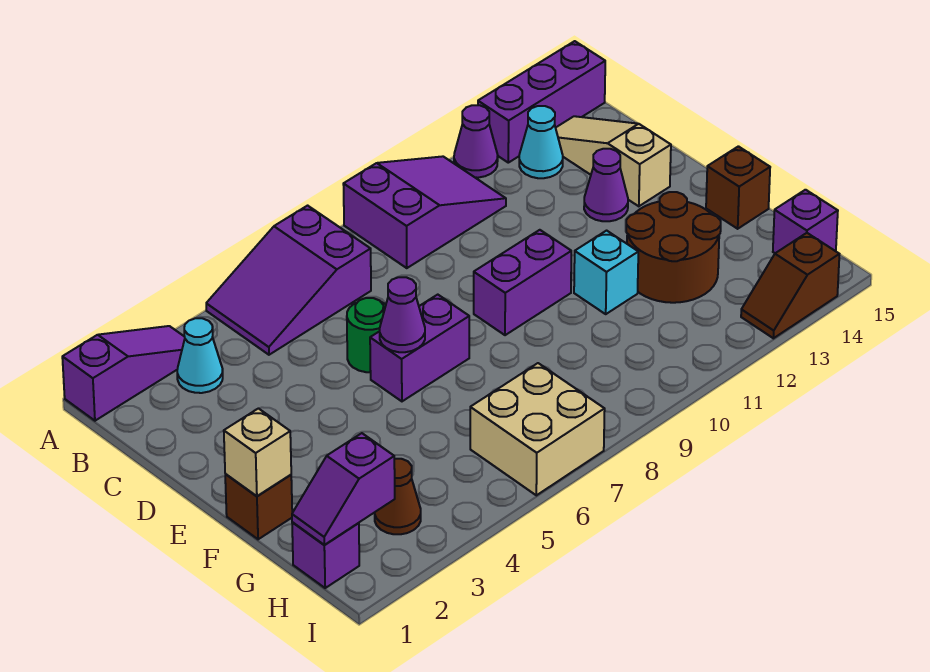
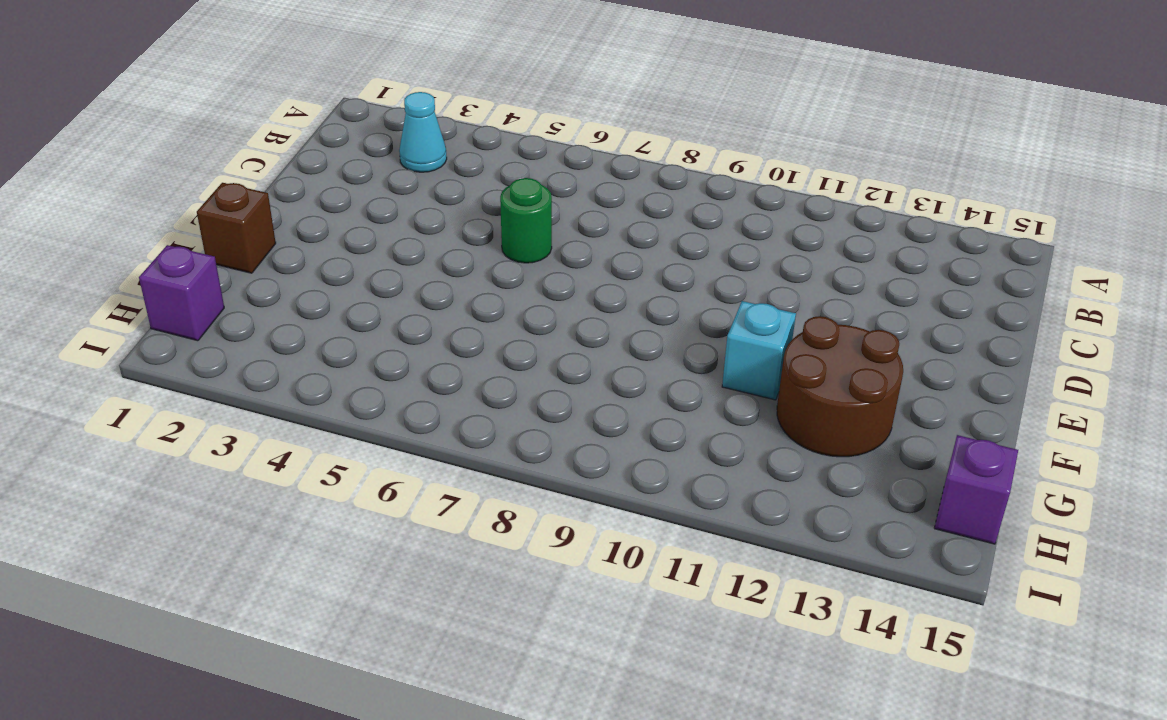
none -> purple slope A1:A3 level 1 top 1
none -> purple slope A5:B7 level 1 top 7
none -> purple slope A9:B11 level 1 top 9

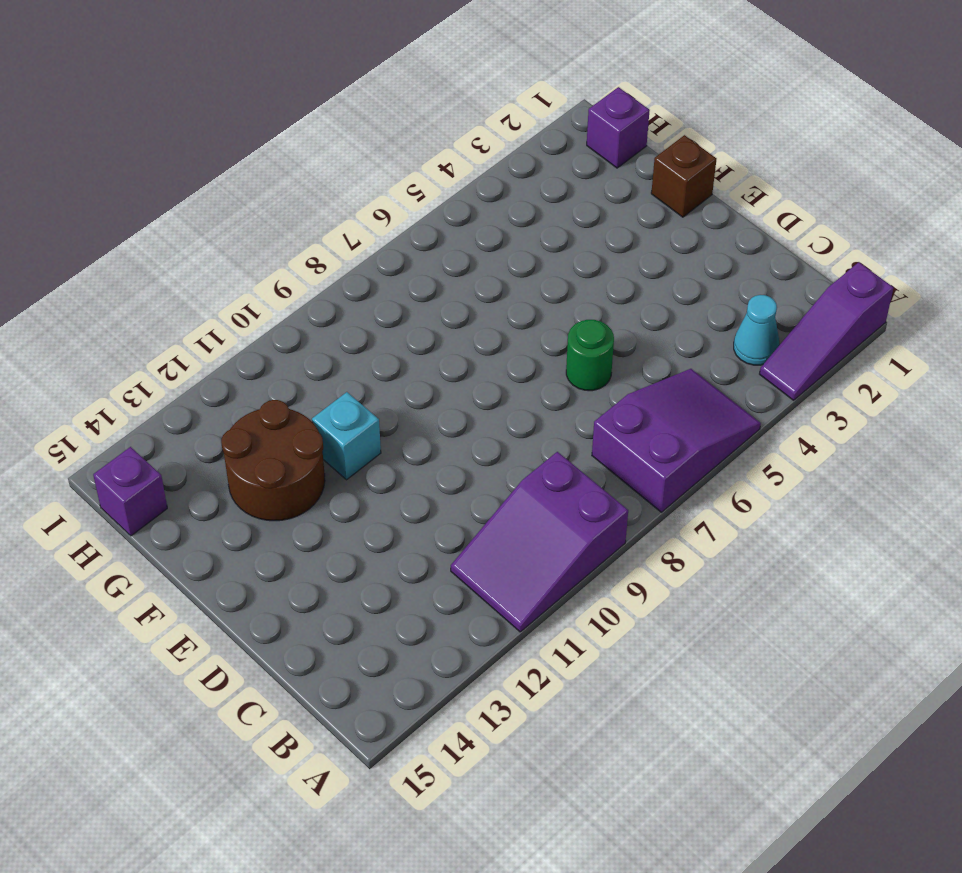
none -> purple cone A12 level 1
none -> purple brick A13:A15 level 1
none -> cyan cone B13 level 1

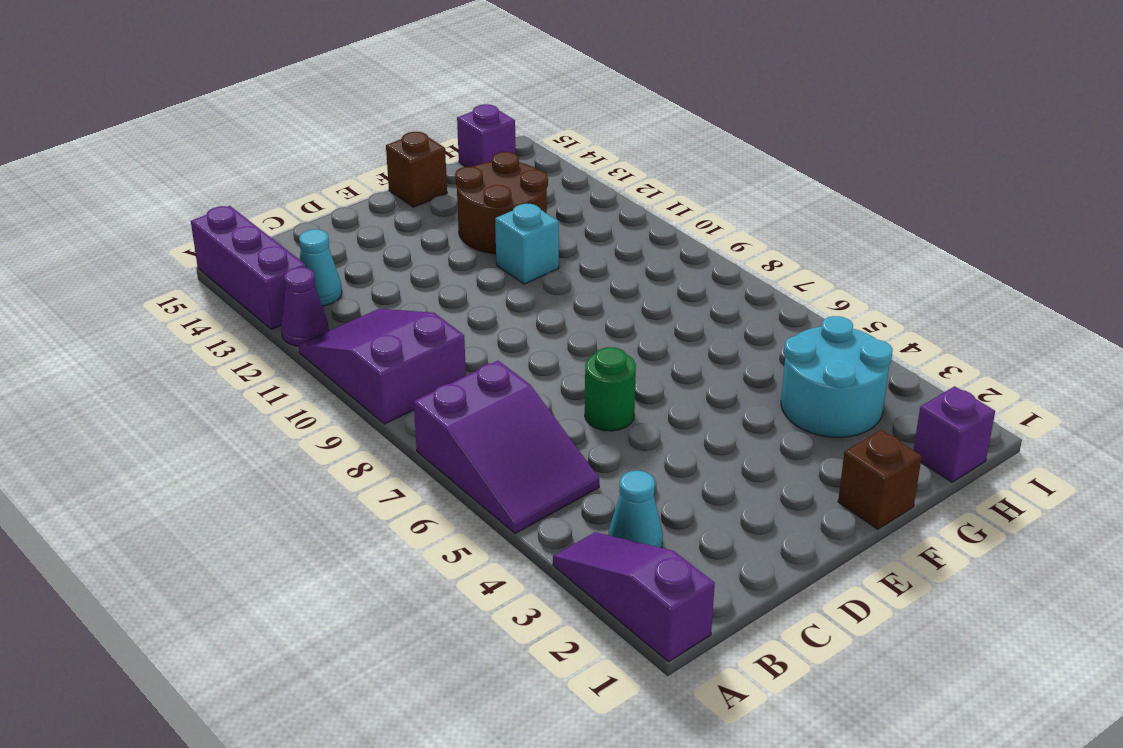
cyan round brick G3:H4 level 1 -> brown cone H3 level 1
none -> tan slope B14:D14 level 1 top D
none -> purple cone D13 level 1
none -> purple brick E6:E7 level 1

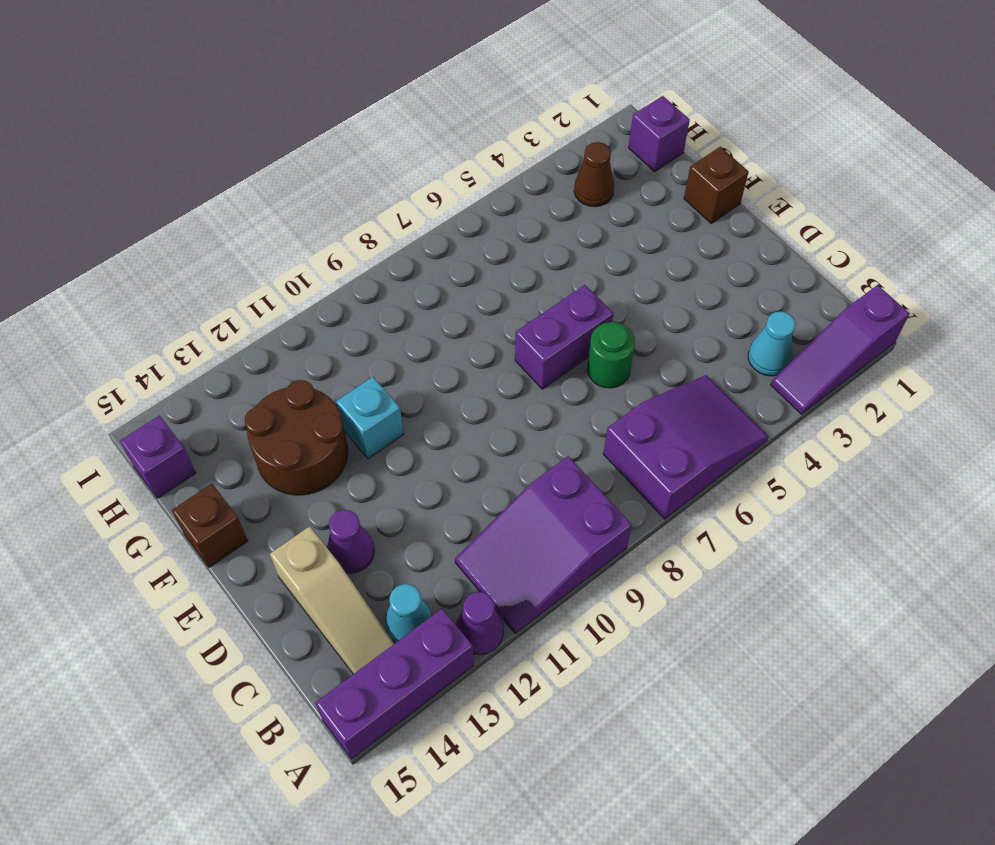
none -> purple brick E9:E10 level 1
none -> tan brick H6:I7 level 1
none -> brown slope I13:I14 level 1 top 14

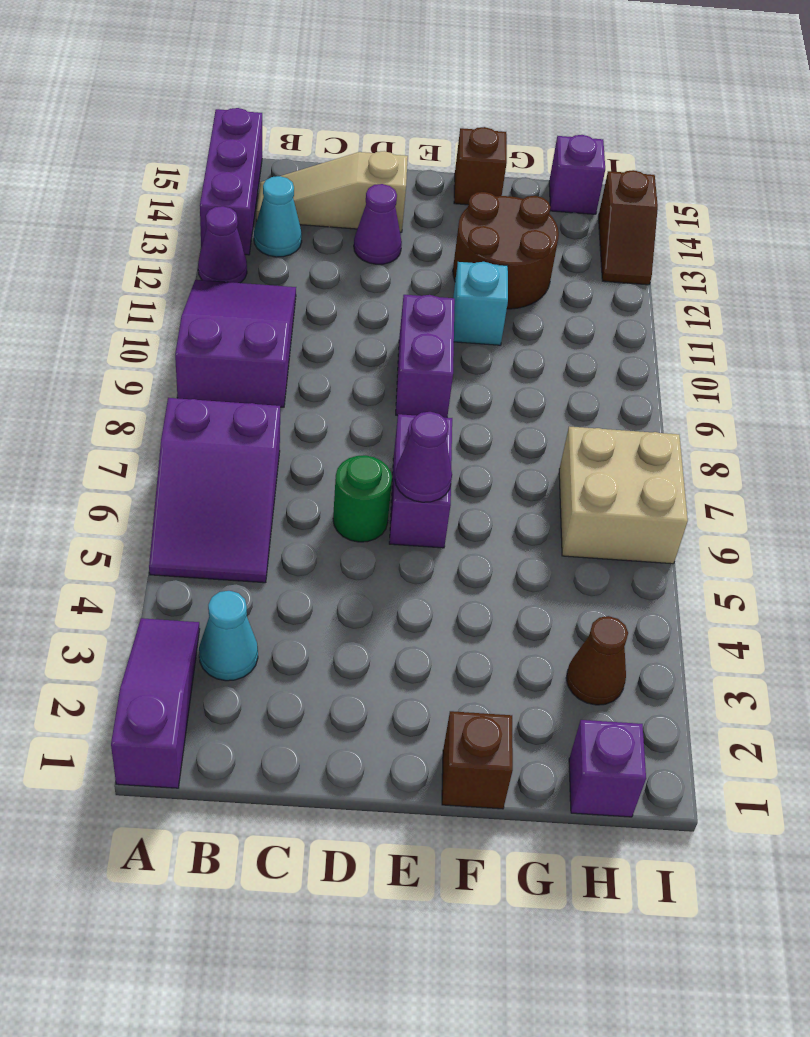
none -> tan brick F1 level 2
none -> purple slope H1:H2 level 2 top 2

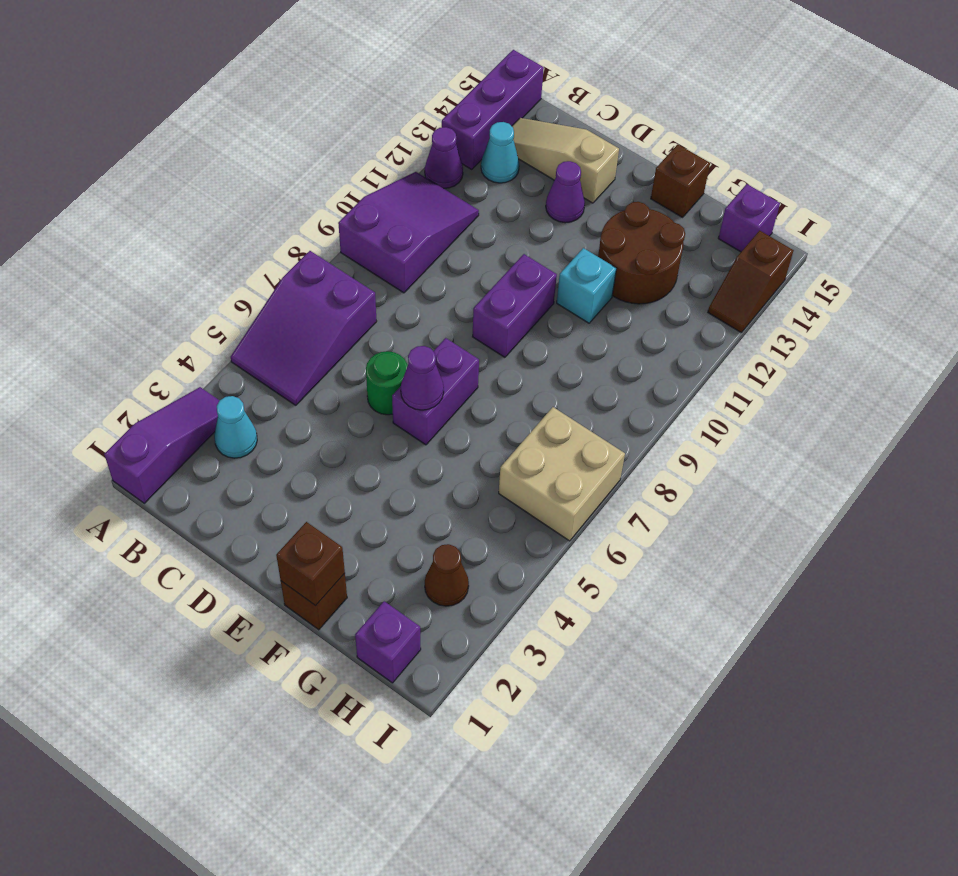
brown brick F1 level 2 -> tan brick F1 level 2
none -> purple slope H1:H2 level 2 top 2

